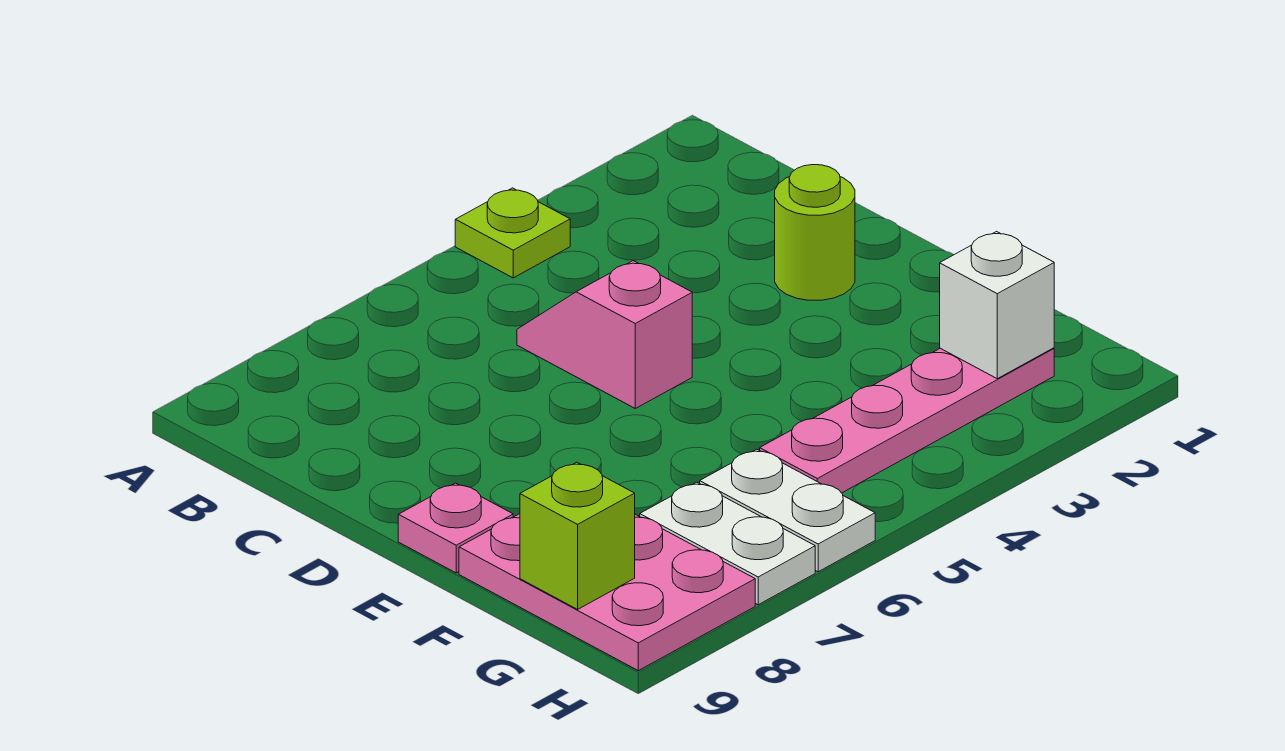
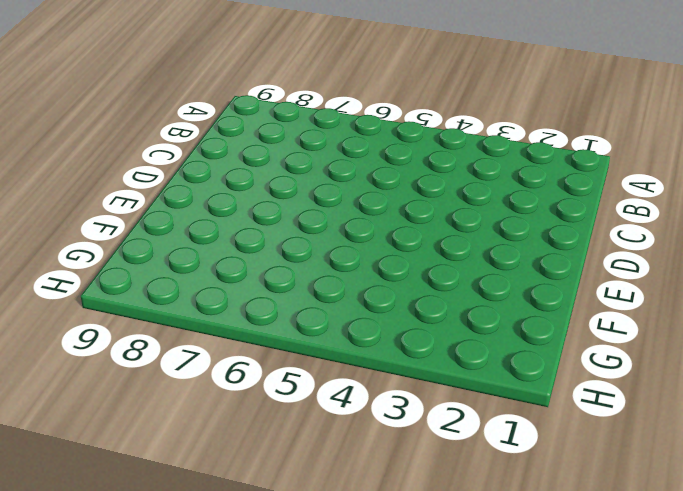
none -> lime plate A4 level 1
none -> pink slope C5:D5 level 1 top D

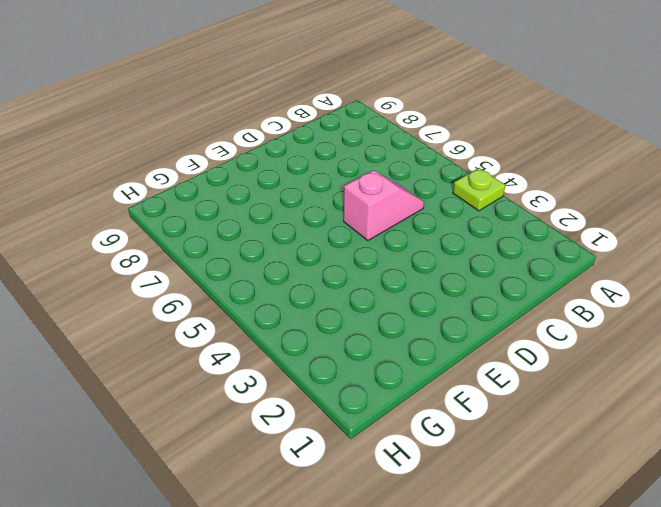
none -> lime round brick D2 level 1
none -> pink plate E9 level 1

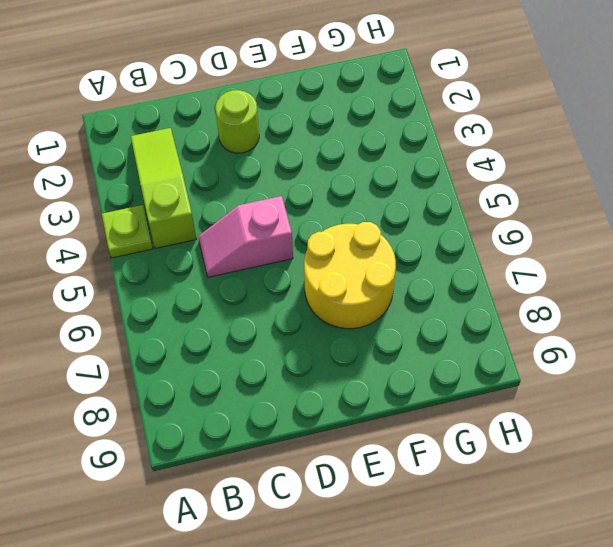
lime slope B2:B4 level 1 top 4 -> none
yellow round brick E6:F7 level 1 -> none
none -> pink plate E9 level 1
none -> pink plate F8:H9 level 1

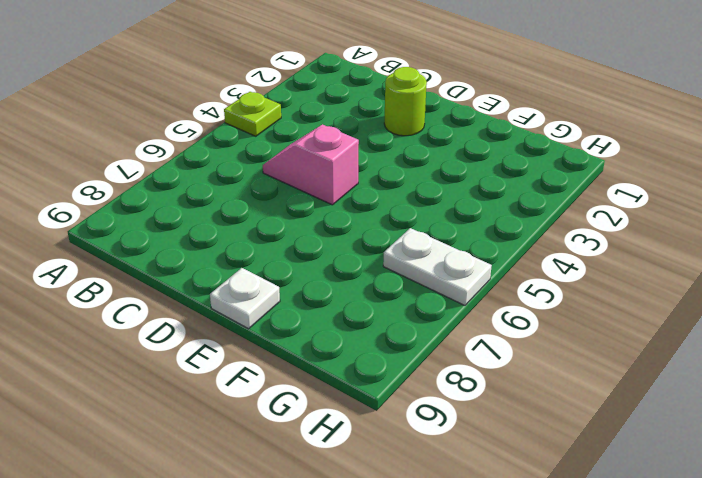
white plate E9 level 1 -> pink plate E9 level 1
none -> pink plate F8:H9 level 1
none -> pink plate G2:G5 level 1

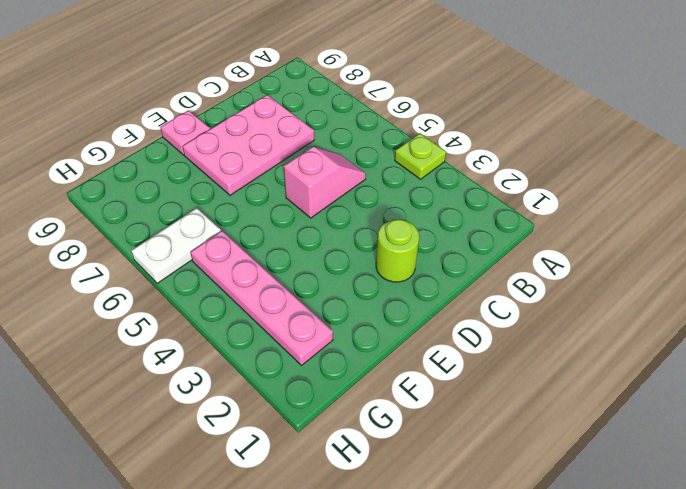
pink plate C7:E8 level 1 -> pink plate F8:H9 level 1
none -> white plate G7:H7 level 1
none -> white brick G2 level 2

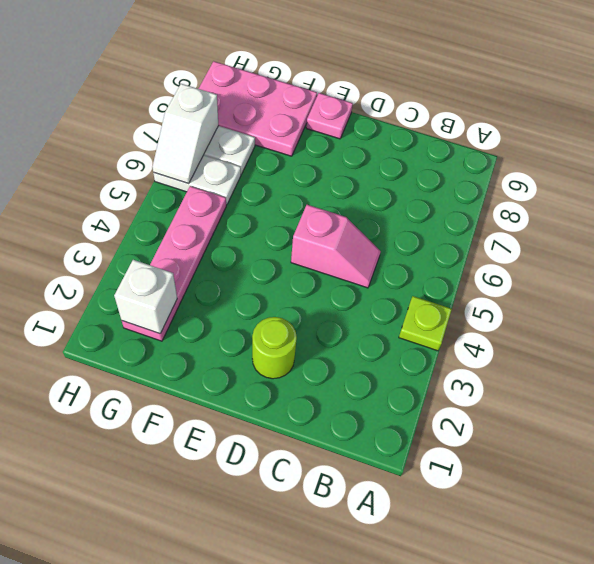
white slope H6:H7 level 2 top 7 -> none
none -> lime brick G9 level 2

